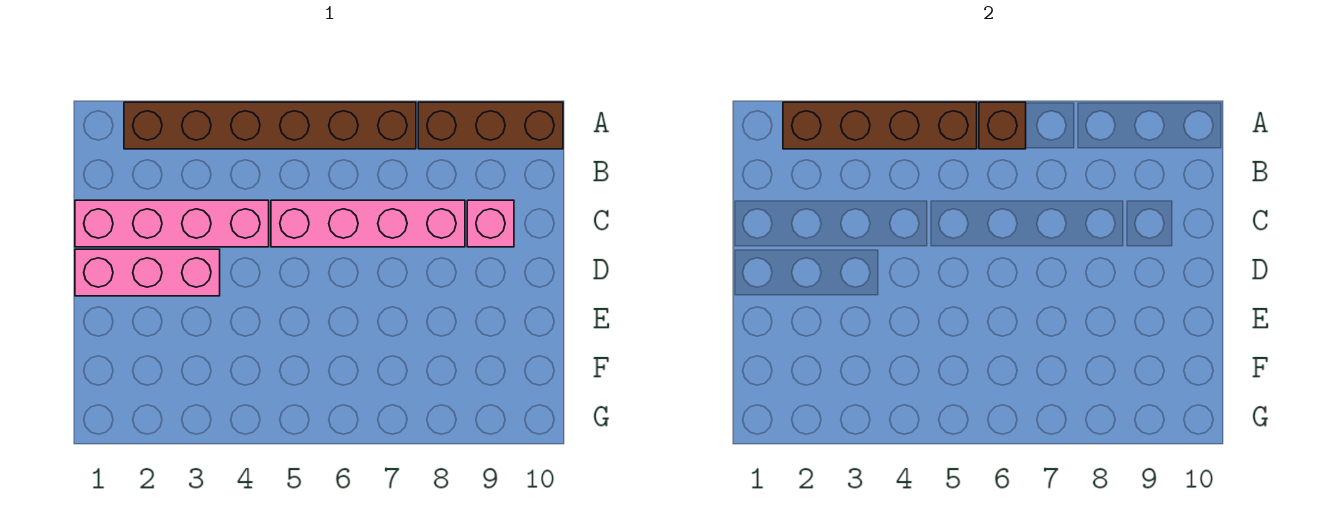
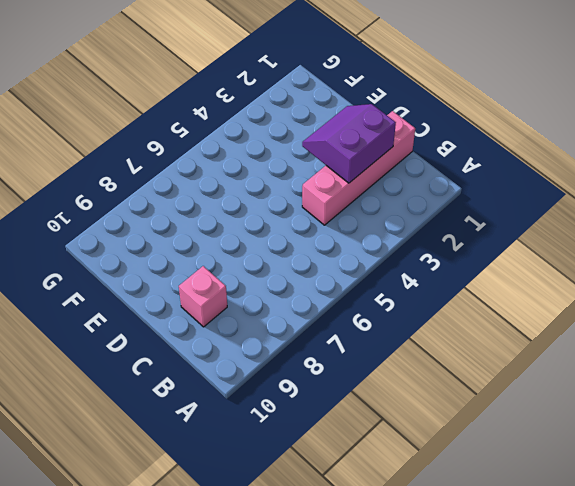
purple slope C2:D3 level 2 top C -> none
none -> brown brick A2:A7 level 1
none -> brown brick A8:A10 level 1

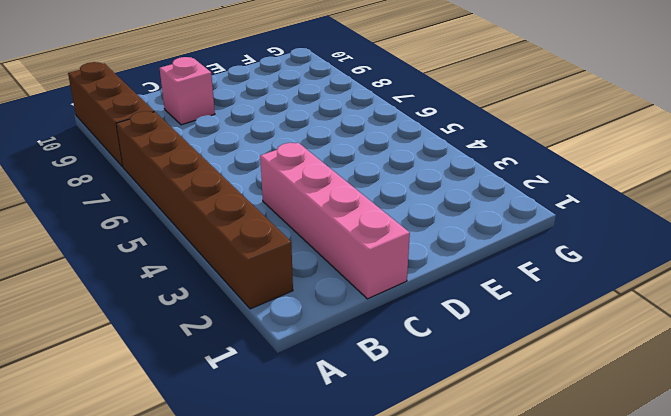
none -> pink brick C5:C8 level 1
none -> pink brick D1:D3 level 1

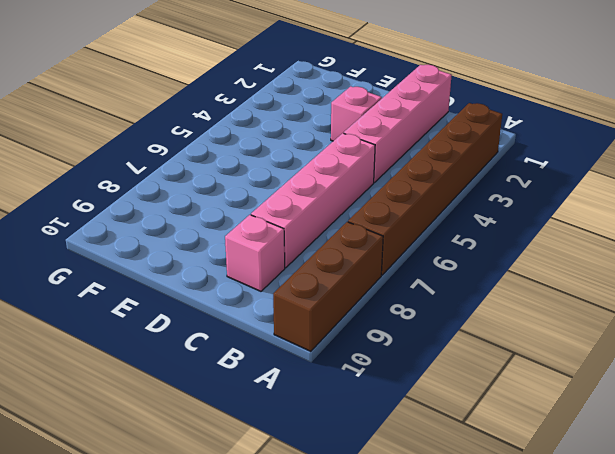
pink brick D3 level 1 -> pink brick D1:D3 level 1
none -> brown brick A2:A5 level 2
none -> brown brick A6 level 2

